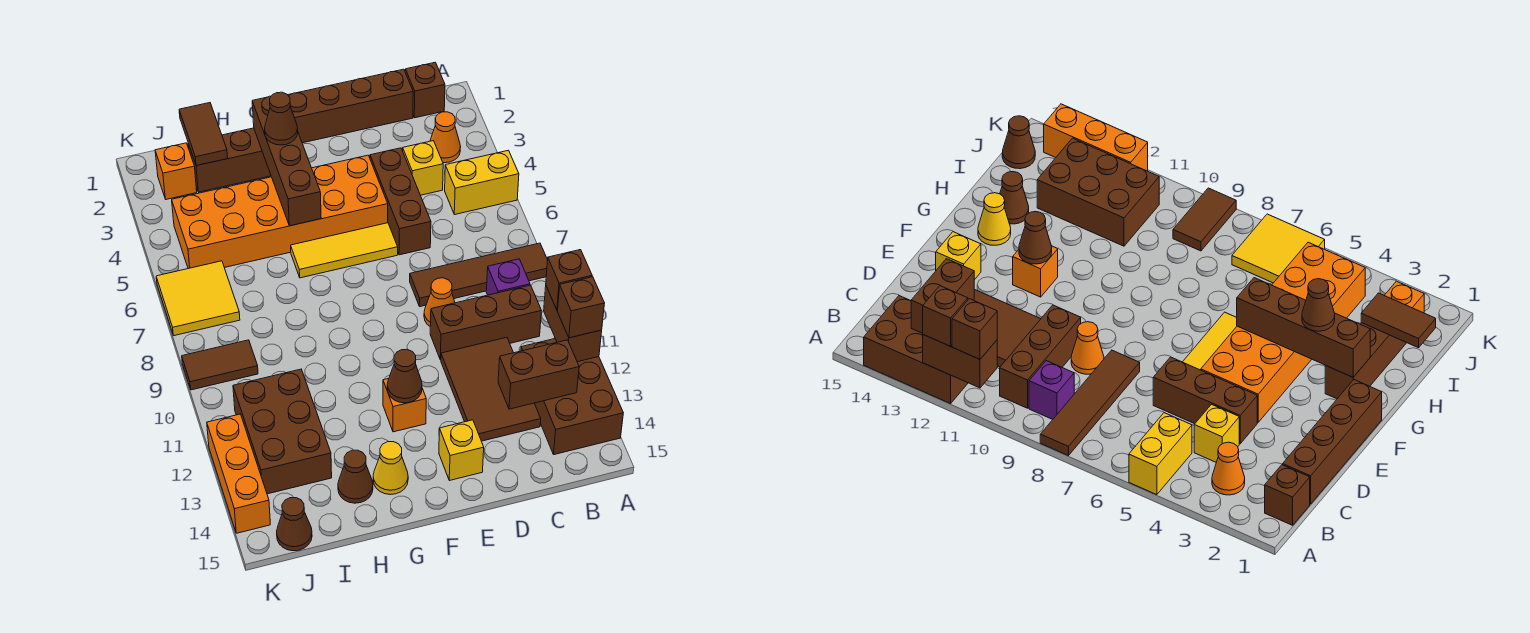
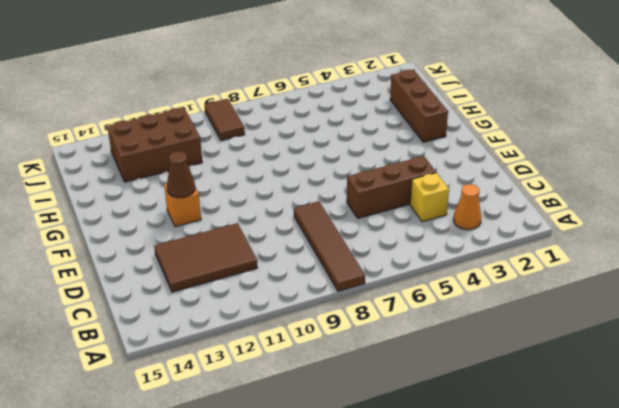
none -> yellow brick A5:B5 level 1
none -> brown brick A12:B14 level 1
none -> brown brick B1 level 1
none -> purple brick B9 level 1

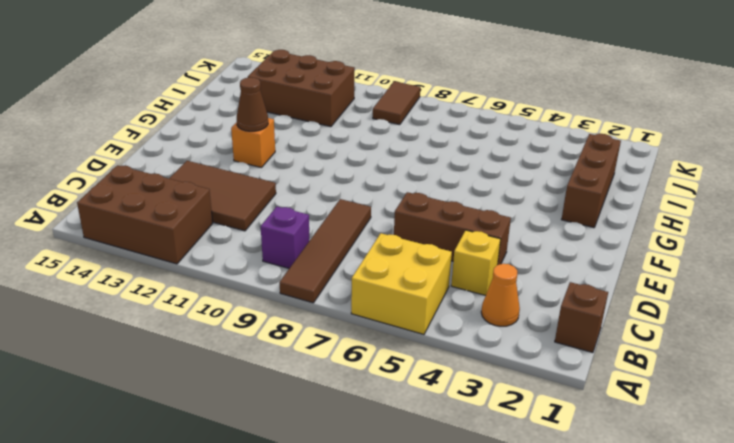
yellow brick A5:B6 level 1 -> yellow brick A5:B5 level 1
none -> brown brick B10:D10 level 1
none -> brown brick C1:F1 level 1
none -> orange cone D9 level 1
none -> orange brick E4:J5 level 1

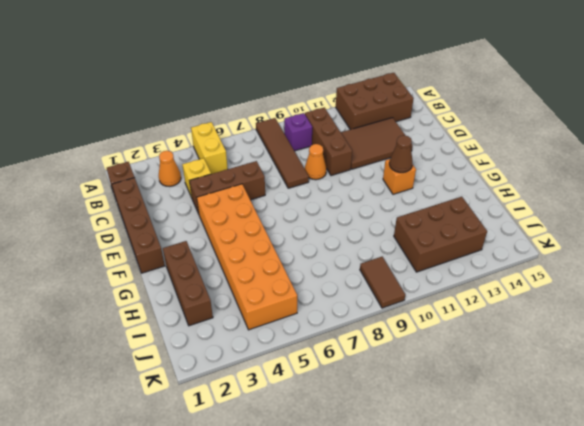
none -> yellow tile E6:G6 level 1
none -> yellow brick E14 level 1
none -> yellow cone G14 level 1
none -> brown cone H14 level 1

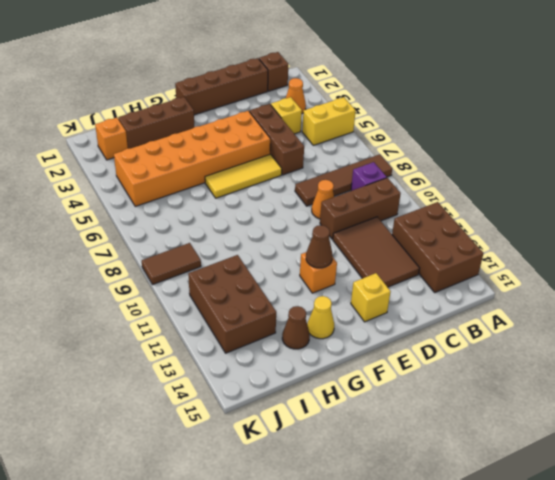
none -> yellow tile J6:K7 level 1
none -> brown cone J15 level 1
none -> orange brick K12:K14 level 1
none -> brown brick A11:A12 level 2

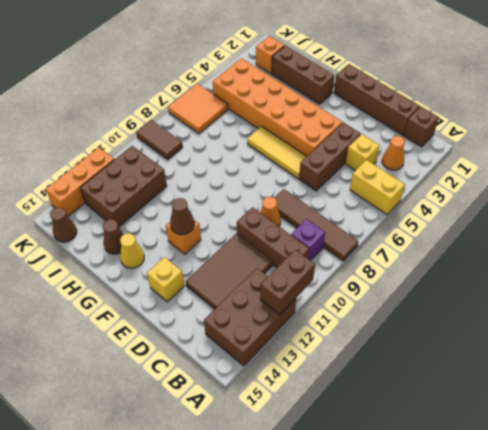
orange tile J6:K7 level 1 -> yellow tile J6:K7 level 1
none -> brown brick B13:C13 level 2
none -> brown brick G2:G5 level 2
none -> brown tile I1:I2 level 2
none -> brown brick A11 level 3

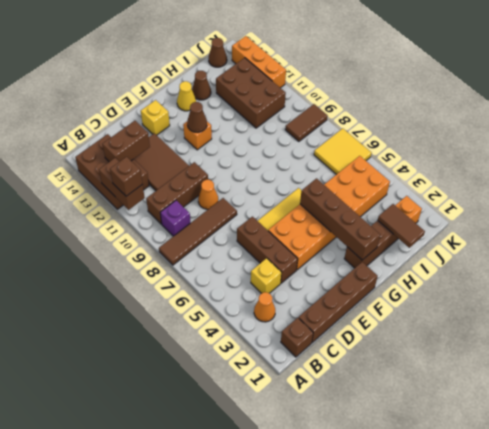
none -> yellow brick A5:B5 level 1
none -> brown brick A12 level 3
none -> brown cone G3 level 3

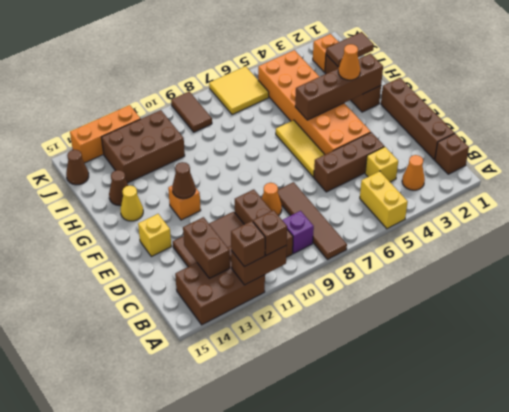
orange cone G3 level 3 -> brown cone G3 level 3

